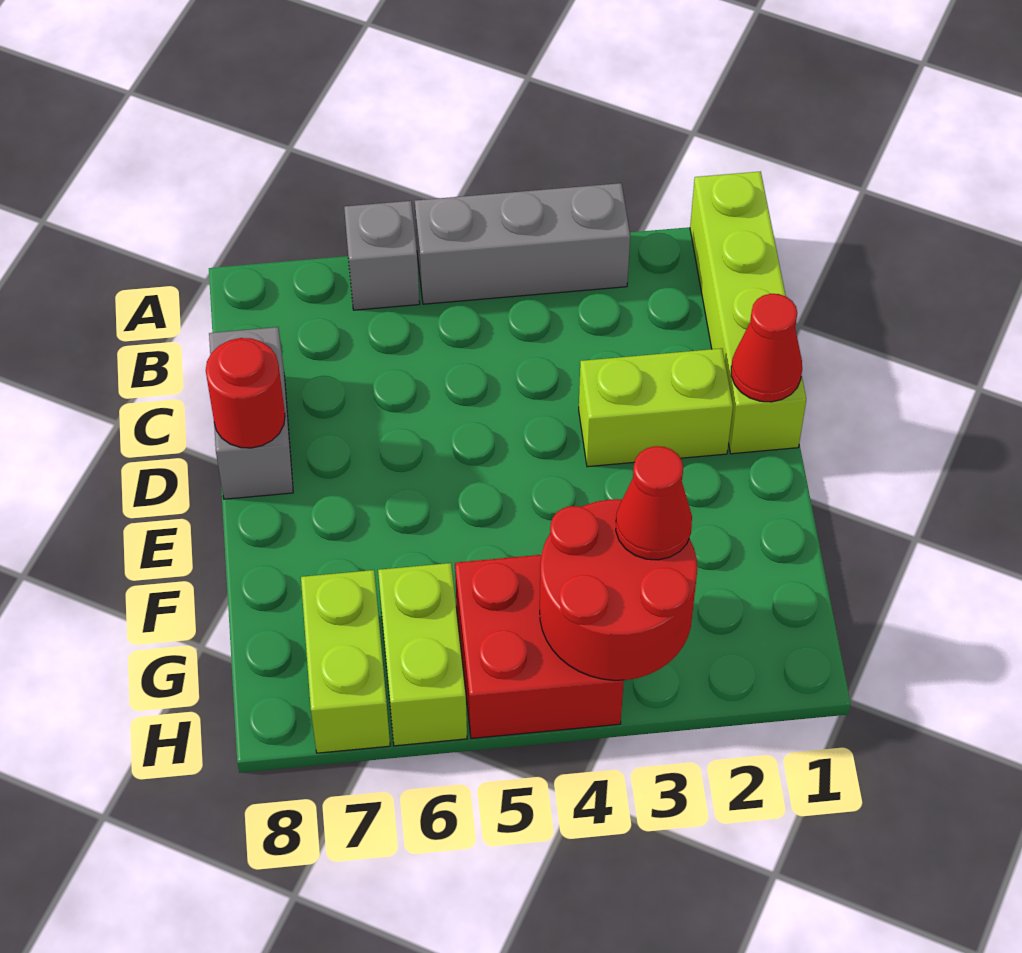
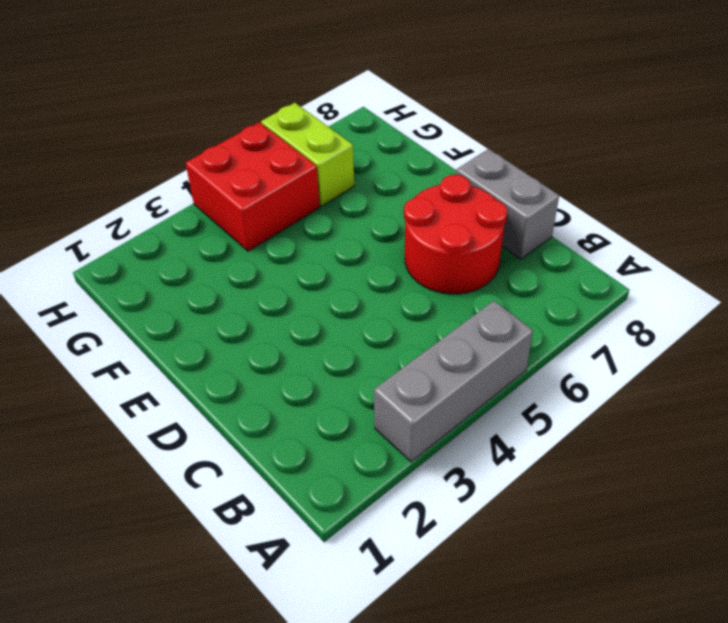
red round brick C6:D7 level 1 -> red round brick G3:H4 level 2
none -> lime brick A1:D1 level 1
none -> grey brick A6 level 1
none -> lime brick D2:D3 level 1

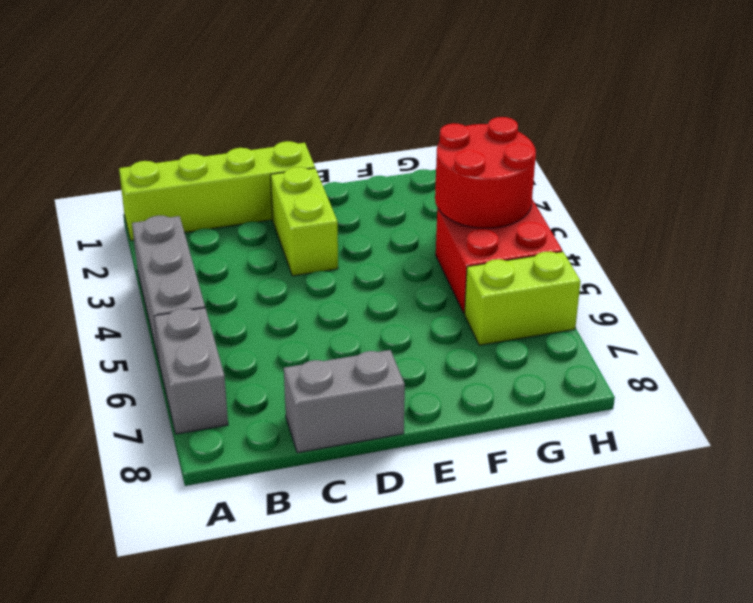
grey brick A6:A7 level 1 -> grey brick A6 level 1
none -> lime brick G7:H7 level 1
none -> red cone D1 level 2
none -> red round brick D8 level 2

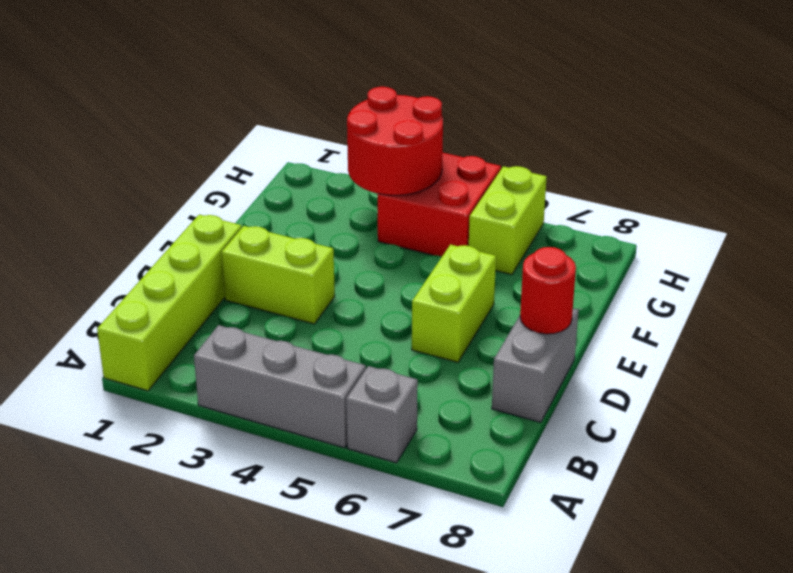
lime brick D6:E6 level 1 -> lime brick G7:H7 level 1
none -> red cone D1 level 2
none -> red cone G3 level 3

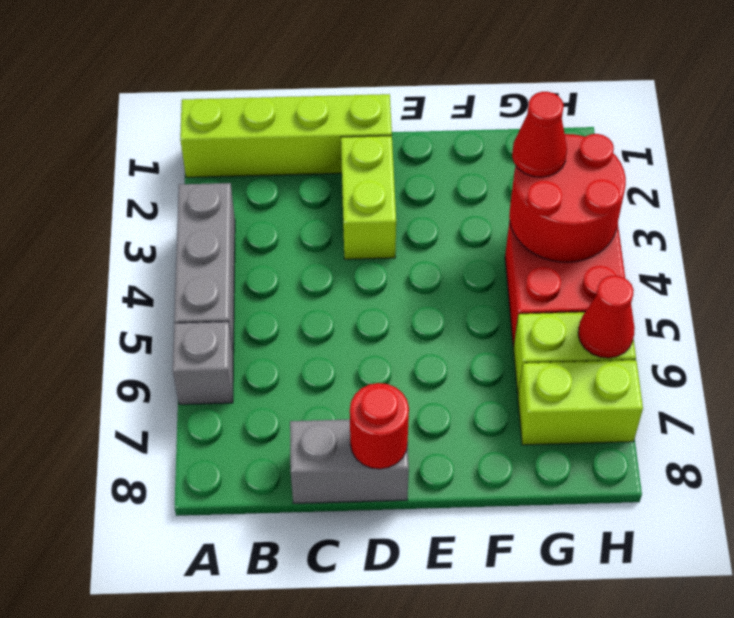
red cone H6 level 2 -> red cone D1 level 2

